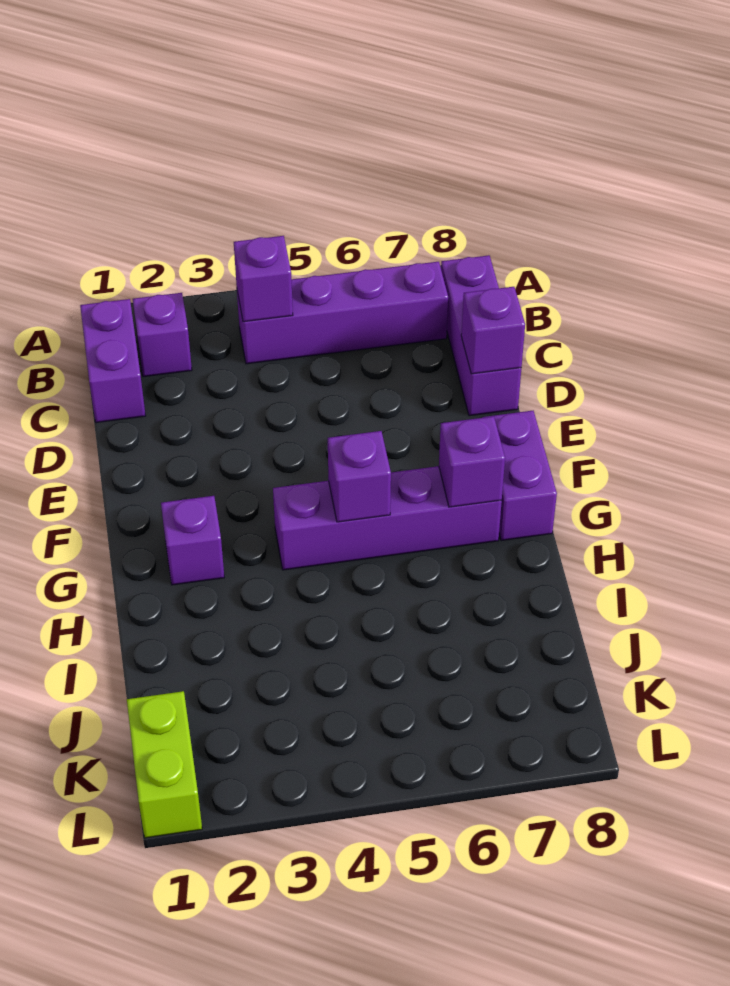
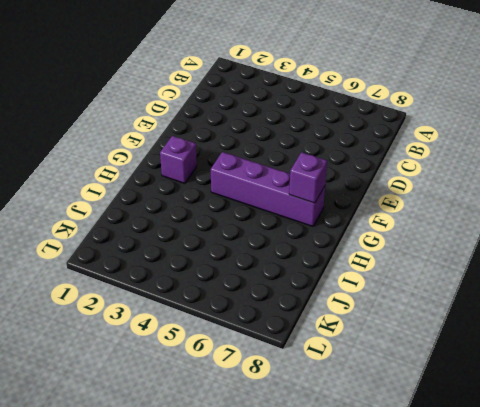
none -> purple brick B1:C1 level 1
none -> purple brick B2 level 1
none -> purple brick B4:B7 level 1

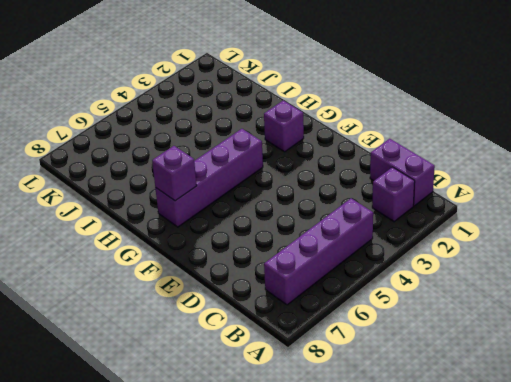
none -> purple brick B8:D8 level 1
none -> purple brick F8:G8 level 1
none -> lime brick K1:L1 level 1

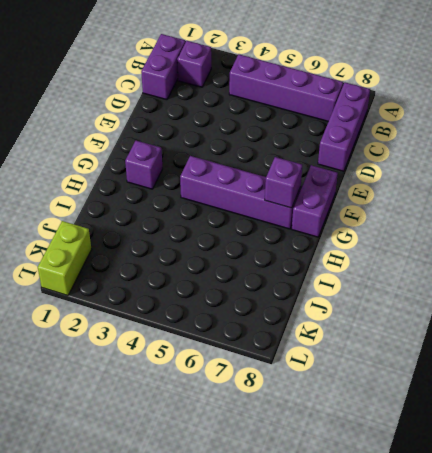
none -> purple brick B4 level 2
none -> purple brick D8 level 2
none -> purple brick G5 level 2

